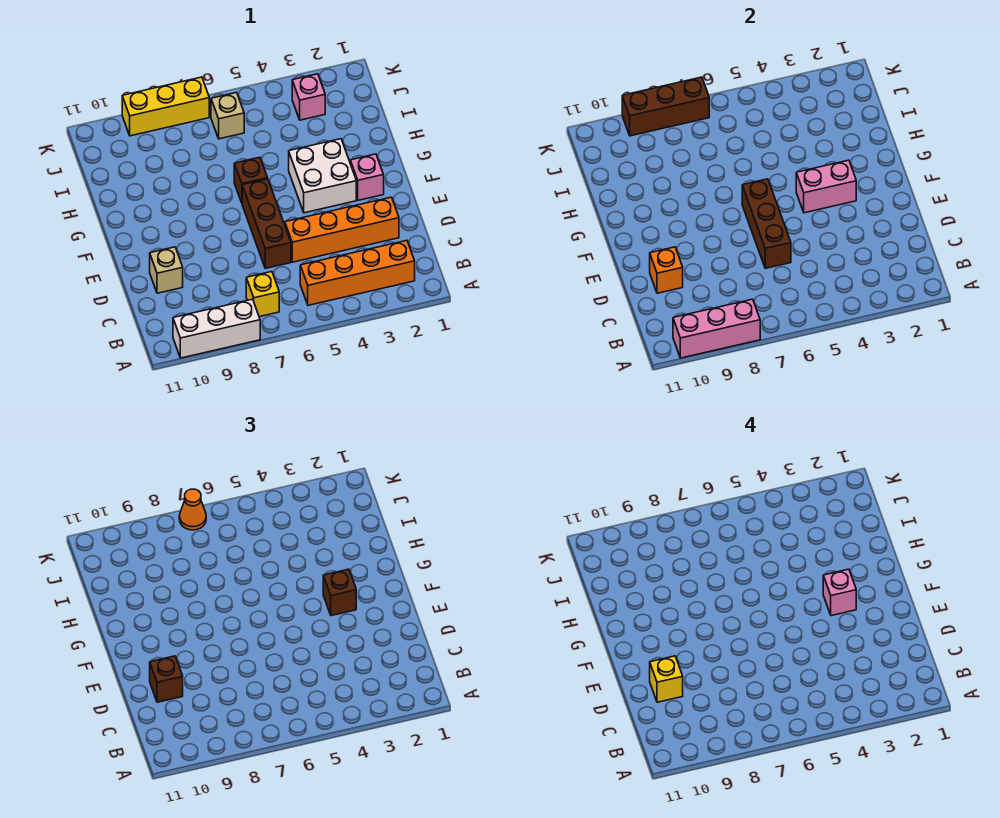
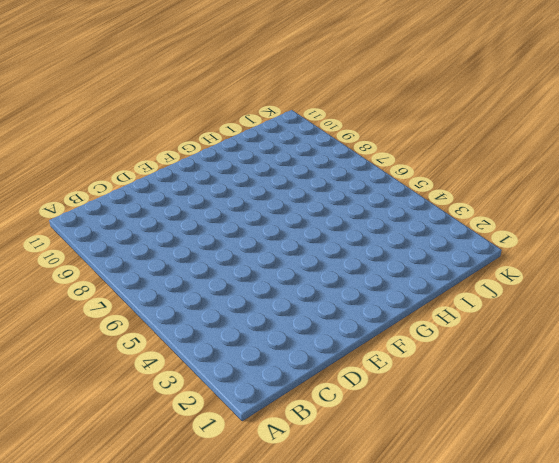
none -> white brick A8:A10 level 1
none -> orange brick B2:B5 level 1
none -> yellow brick B7 level 1

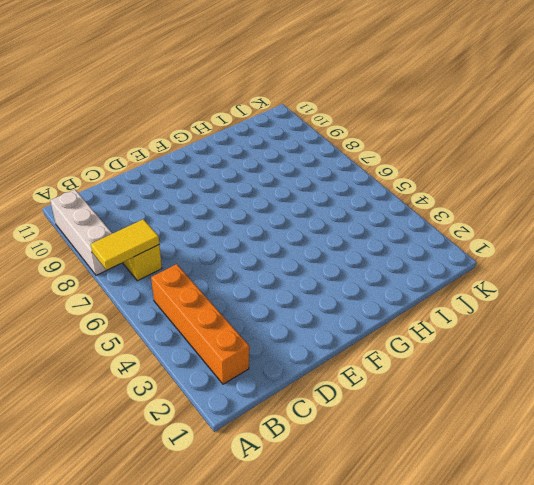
yellow tile A7:B7 level 2 -> none
none -> orange brick D2:D5 level 1
none -> brown brick D6:F6 level 1
none -> tan brick D10 level 1

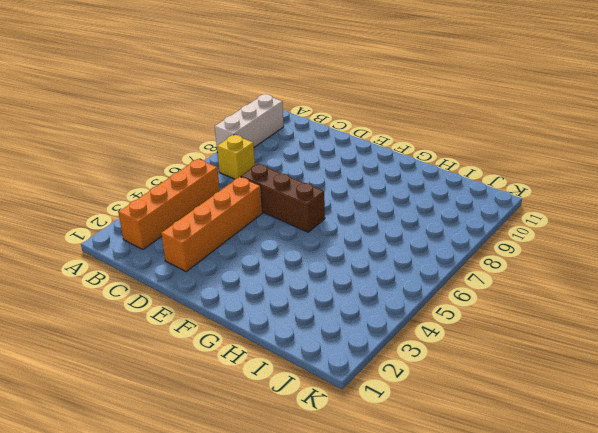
none -> tan brick D10 level 1
none -> pink brick F2 level 1
none -> white brick F3:G4 level 1

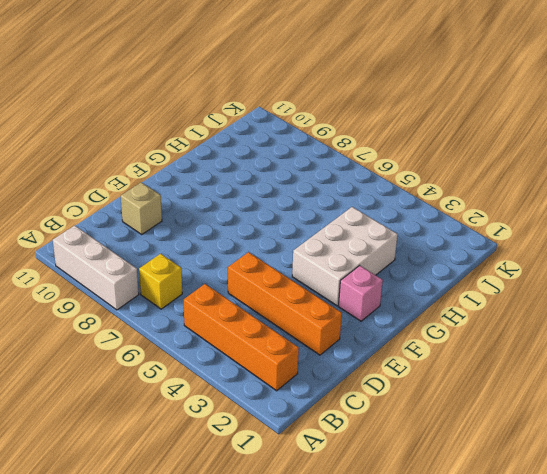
white brick F3:H4 level 1 -> white brick F3:G4 level 1
none -> brown brick D6:F6 level 1
none -> brown brick G6 level 1
none -> pink brick J3 level 1

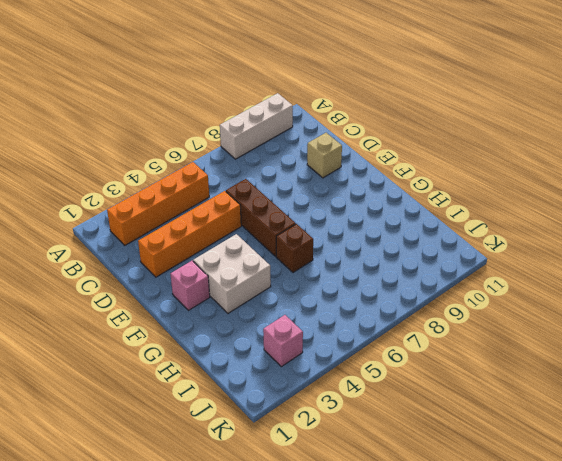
none -> yellow brick B7 level 1
none -> tan brick J6 level 1
none -> yellow brick K7:K9 level 1

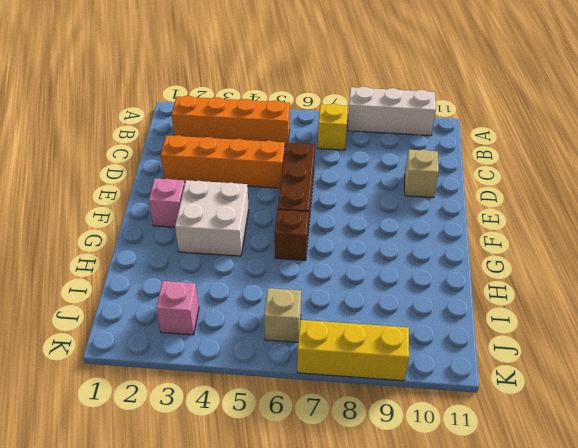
none -> pink brick A8:A10 level 2
none -> brown brick D6:F6 level 2
none -> orange brick D10 level 2

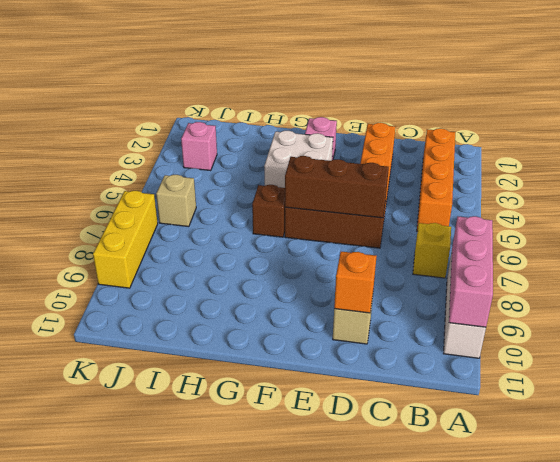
none -> pink brick F3:F4 level 2
none -> brown brick K7:K9 level 2
none -> brown brick D10 level 3

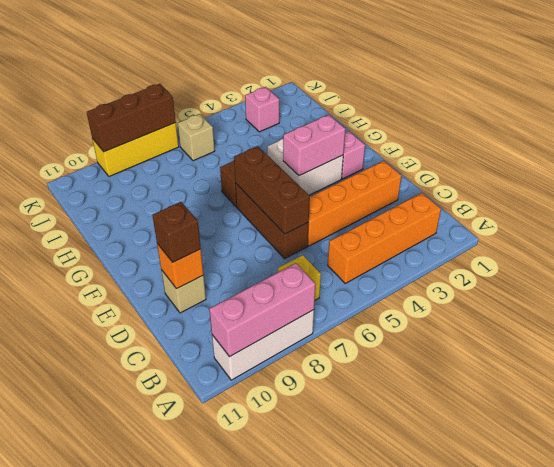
none -> brown brick F3 level 3
none -> orange cone K7 level 3
none -> yellow brick D10 level 4

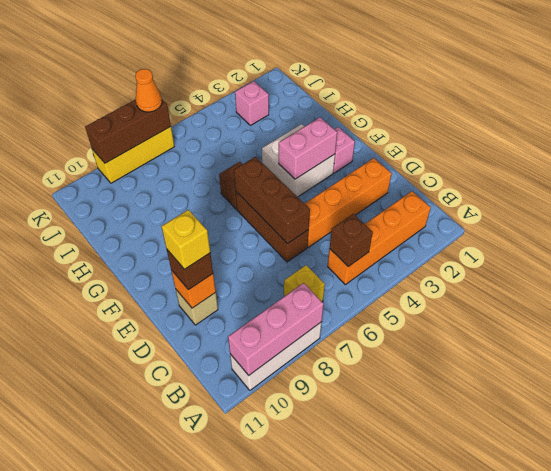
brown brick B5 level 2 -> brown brick F3 level 3
none -> tan brick J6 level 1
none -> pink brick F3 level 4

